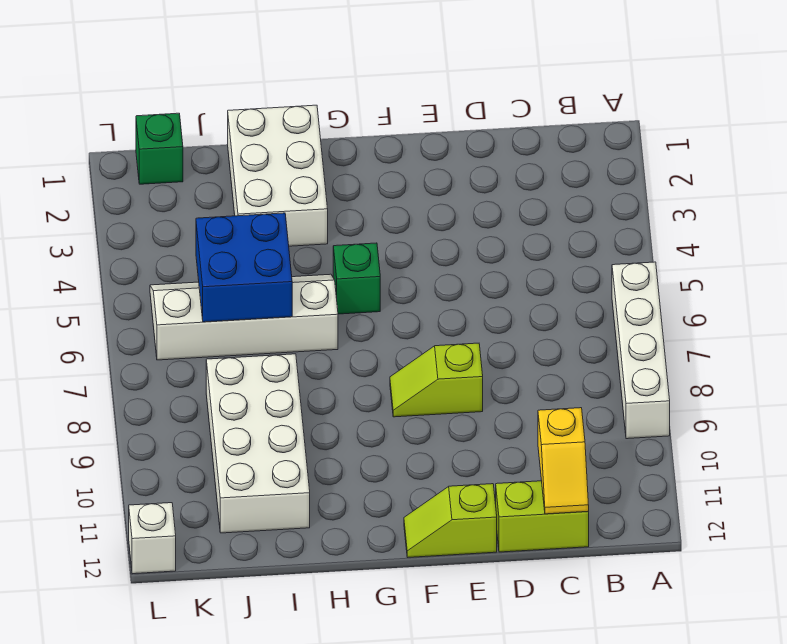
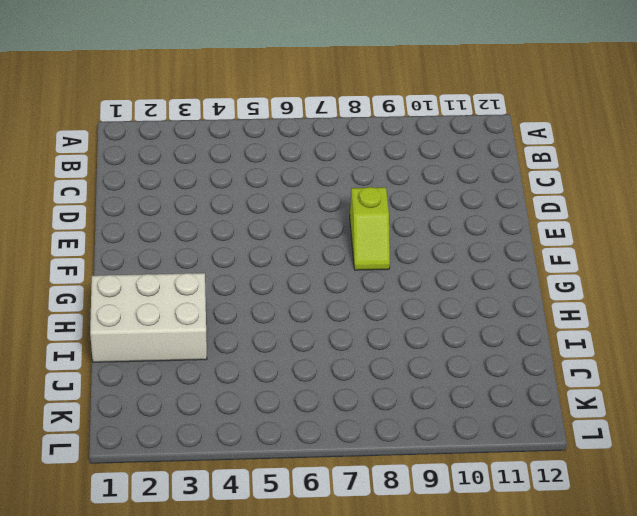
none -> white brick A6:A9 level 1
none -> lime brick C12:D12 level 1
none -> lime slope E12:F12 level 1 top E

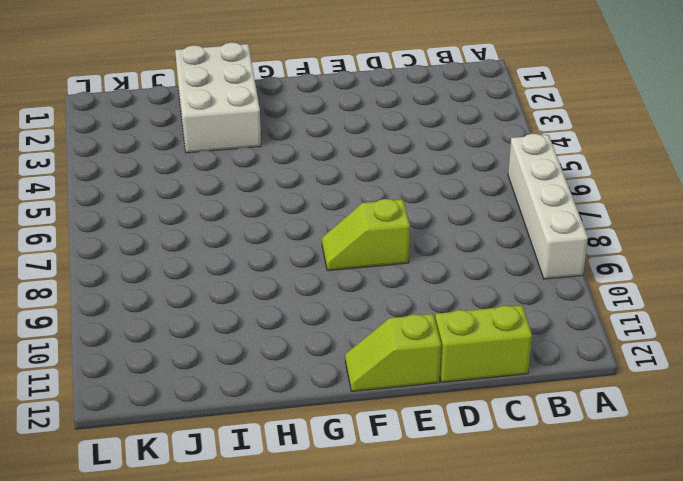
none -> green brick G5 level 1
none -> white slope H5:K6 level 1 top 6
none -> white brick I8:J11 level 1

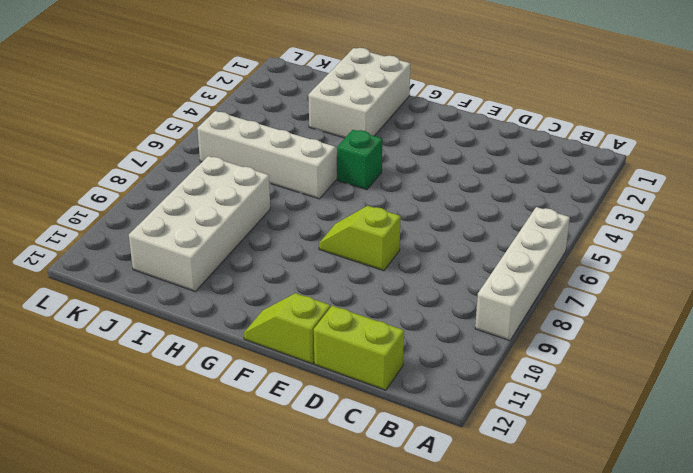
none -> green brick K1 level 1
none -> white brick L12 level 1
none -> yellow slope C11:C12 level 2 top 11

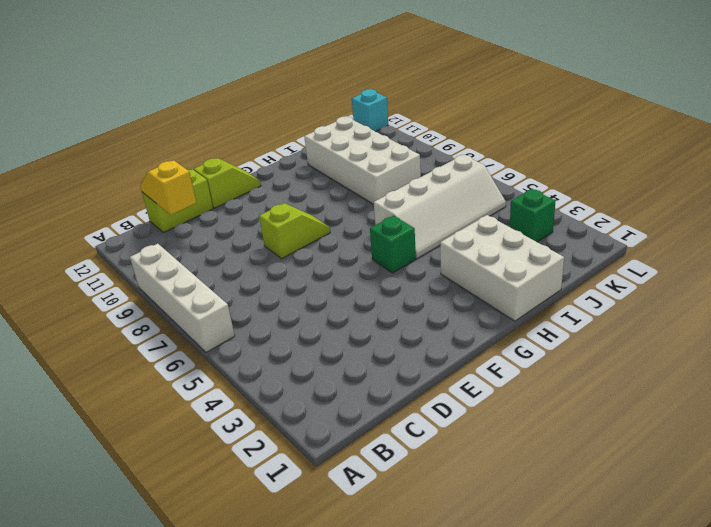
green brick K3 level 1 -> green brick K1 level 1
cyan brick L12 level 1 -> white brick L12 level 1
none -> blue brick I5:J6 level 2

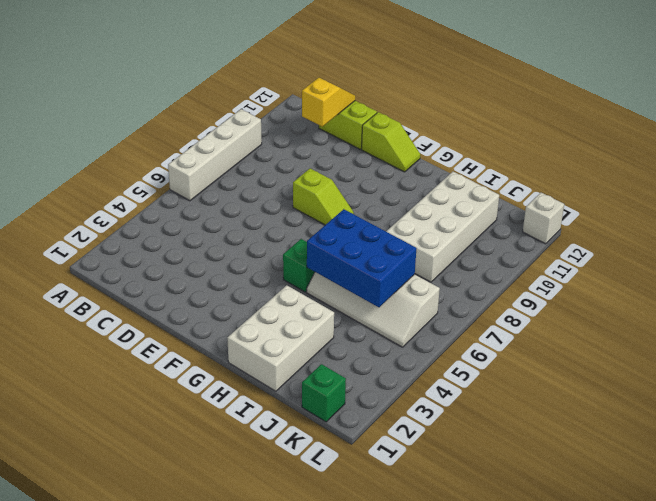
blue brick H5:J6 level 2 -> blue brick I5:J6 level 2

